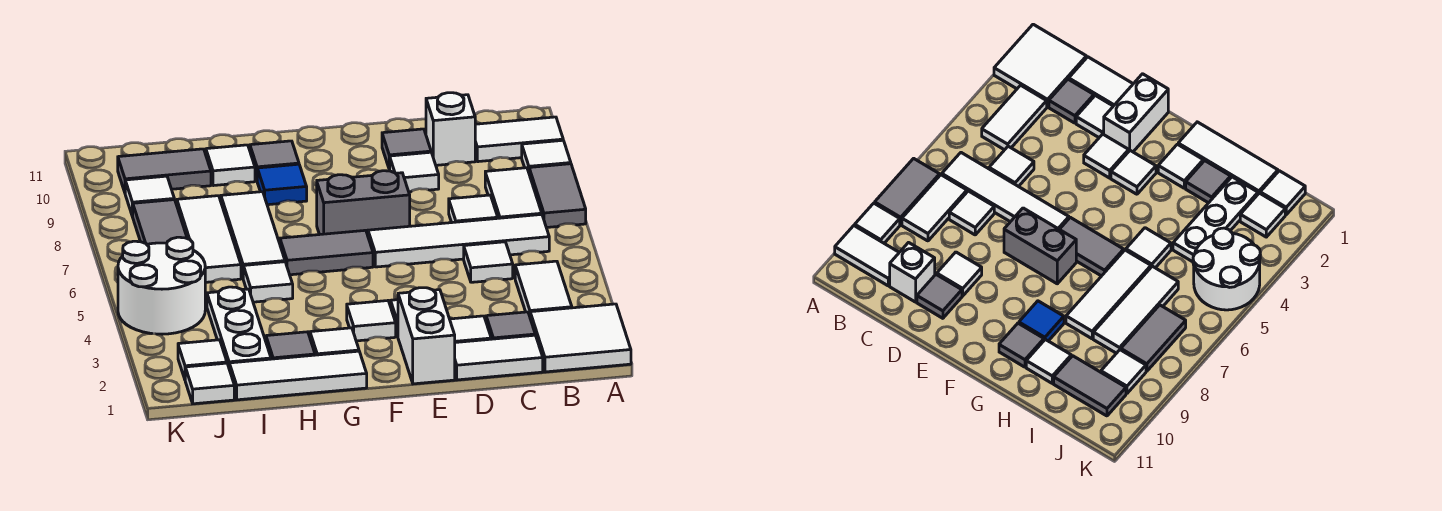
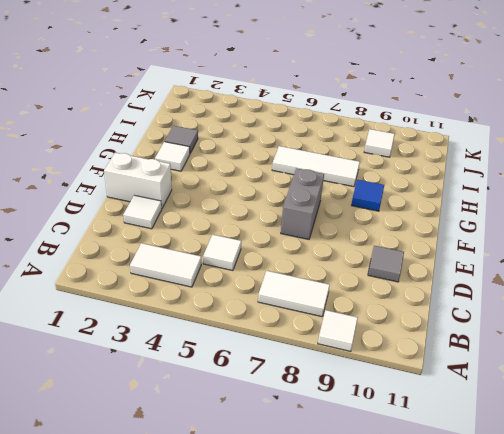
none -> white tile A1:B2 level 1
none -> grey tile A7:A8 level 1
none -> white tile A10:B10 level 1
none -> white tile B6:E6 level 1

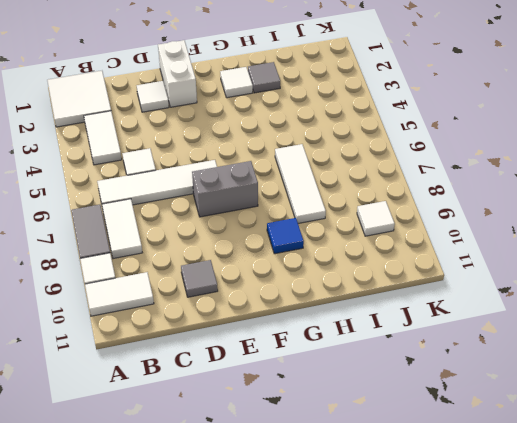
none -> white tile C1:D1 level 1
none -> grey tile C2 level 1
none -> white tile C7 level 1
none -> white brick C10 level 1

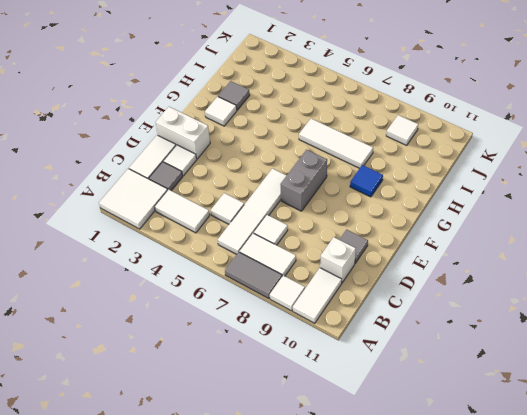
none -> white tile D9 level 1
none -> white tile E3 level 1
none -> white tile F3 level 1
none -> grey tile F6:G6 level 1

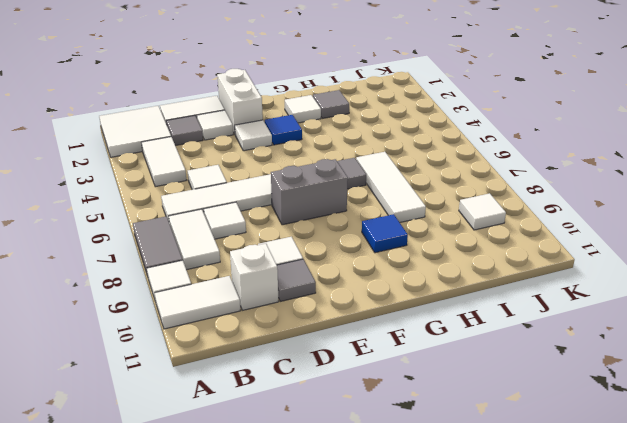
blue tile F3 level 1 -> white tile F3 level 1
none -> white tile G1:I1 level 1
none -> grey tile G10 level 1
none -> white tile H5 level 1
none -> white tile H10 level 1

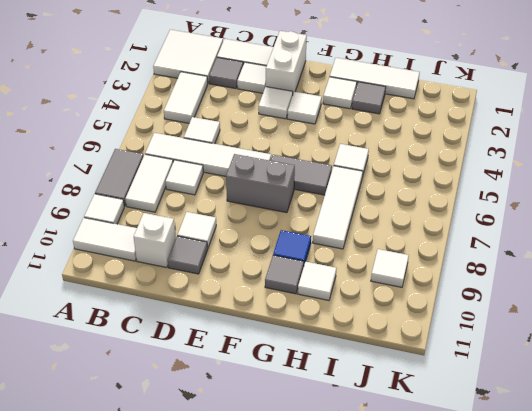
none -> white plate I2:I4 level 1
none -> white tile I6:I8 level 1
none -> grey tile I10:J10 level 1
none -> white tile J1 level 1

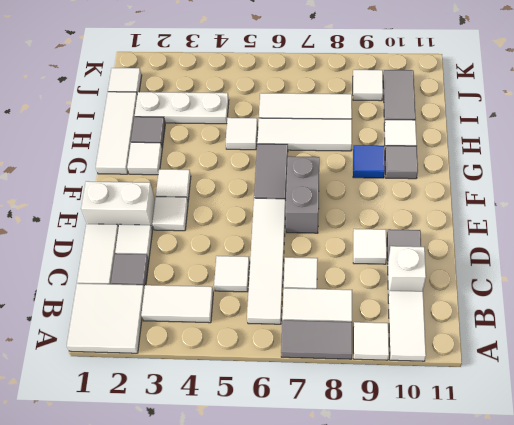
none -> white tile J2 level 1
none -> white round brick J4:K5 level 1
none -> grey tile J7:J8 level 1

